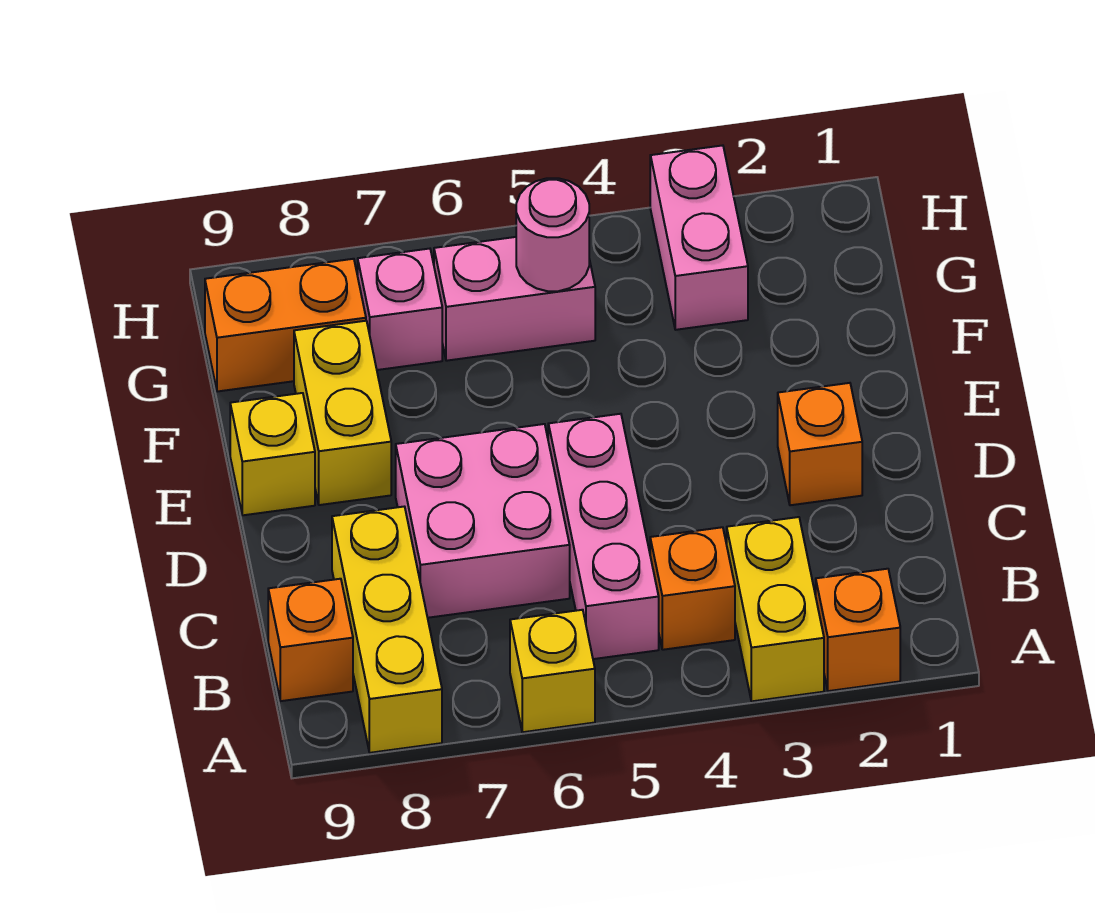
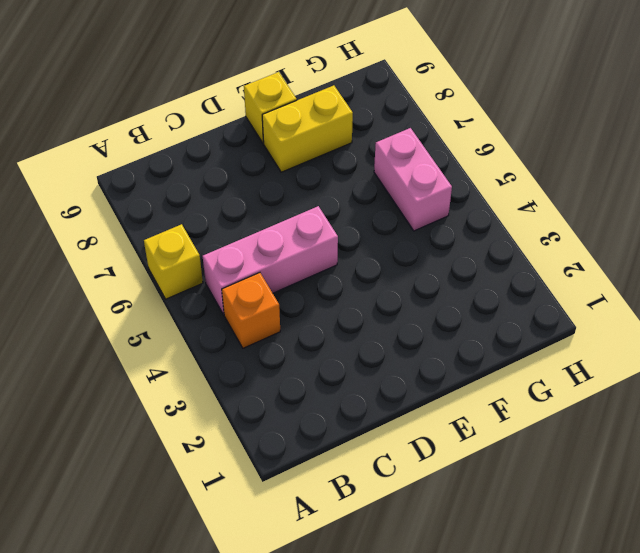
none -> orange brick A2 level 1
none -> yellow brick A3:B3 level 1
none -> yellow brick A8:C8 level 1

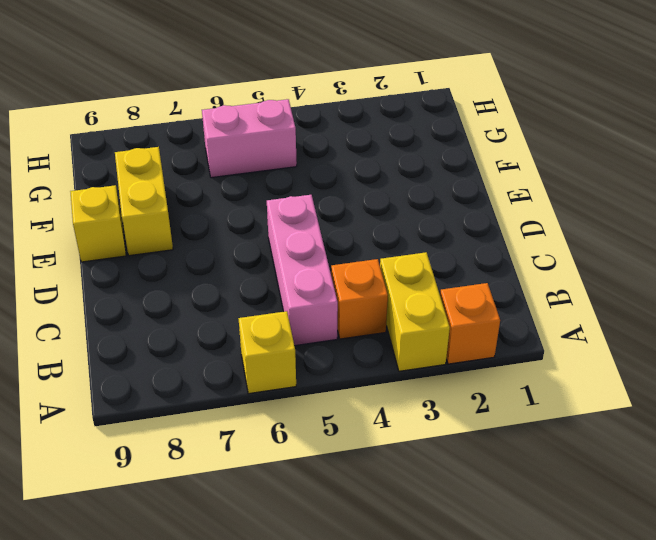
none -> yellow brick A8:C8 level 1
none -> orange brick B9 level 1
none -> pink brick C6:D7 level 1

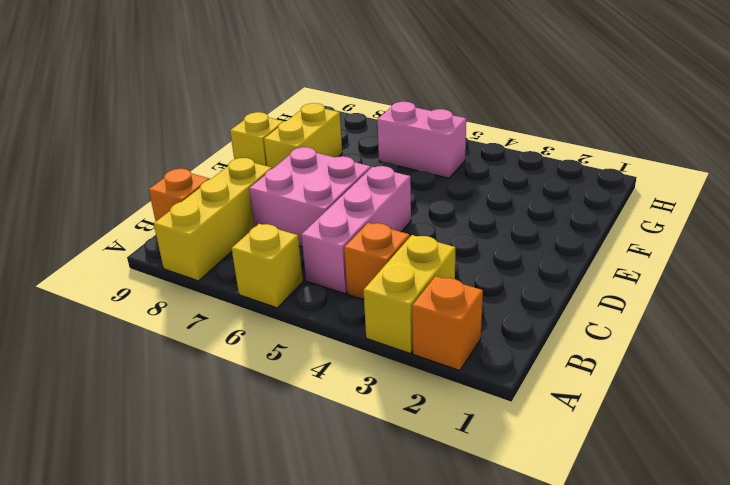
none -> orange brick D2 level 1
none -> pink brick G3:H3 level 1
none -> pink brick G7 level 1

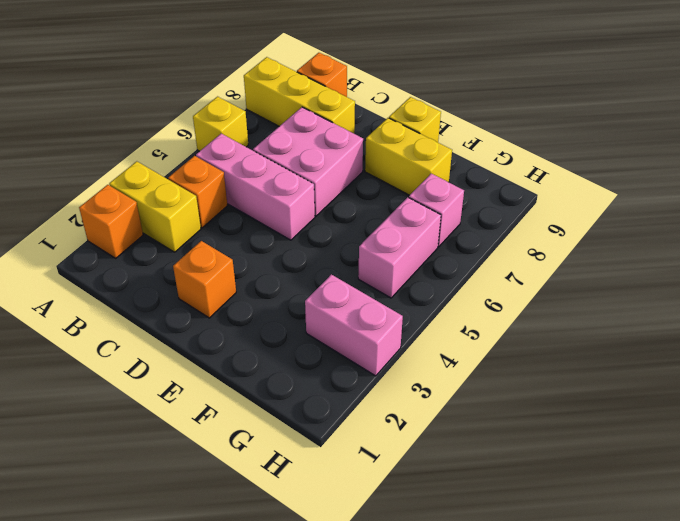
none -> orange brick G8:G9 level 1
none -> pink round brick G5 level 2

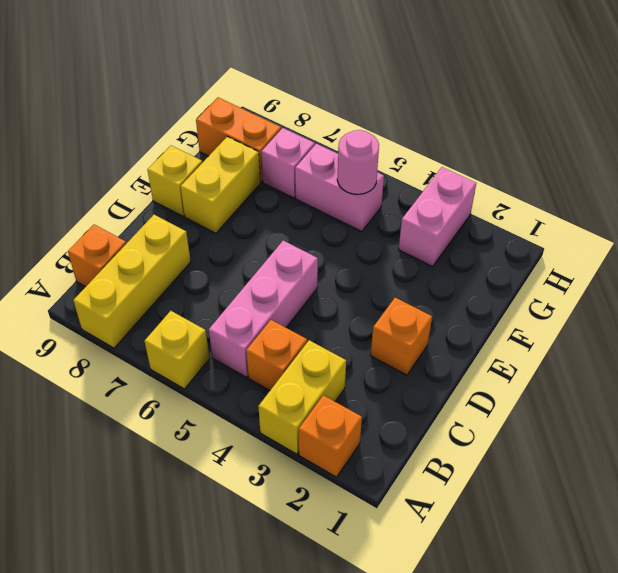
none -> pink brick C6:D7 level 1

